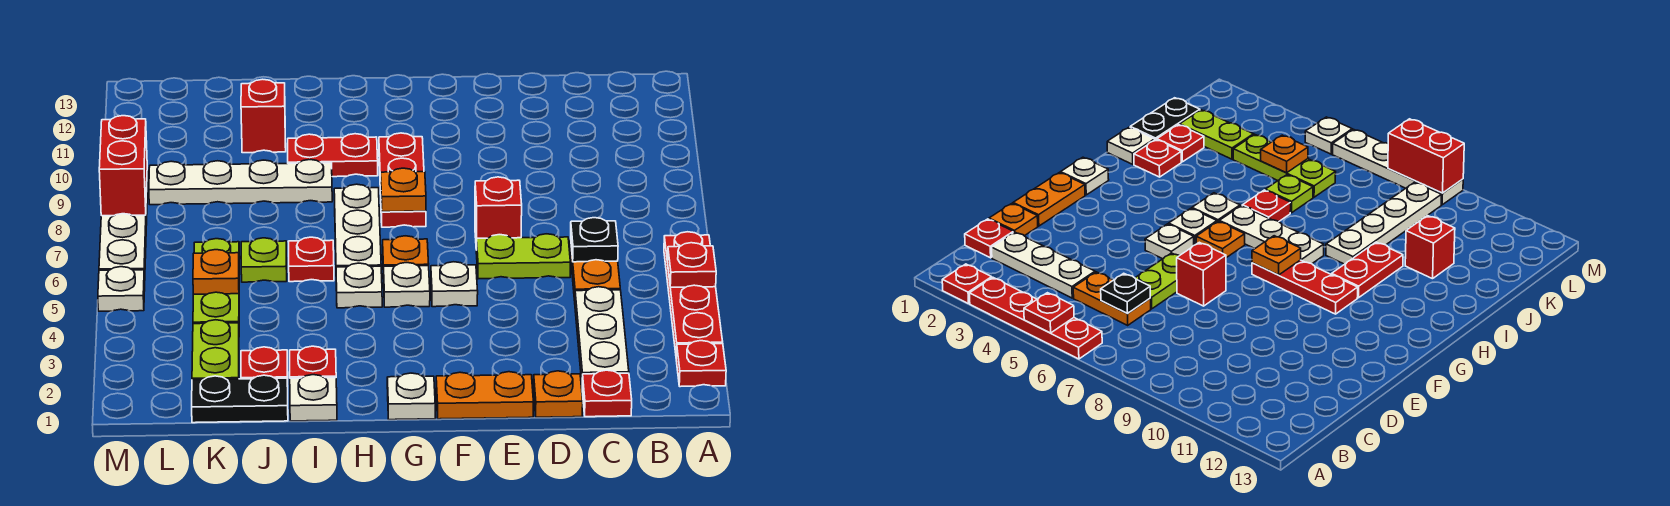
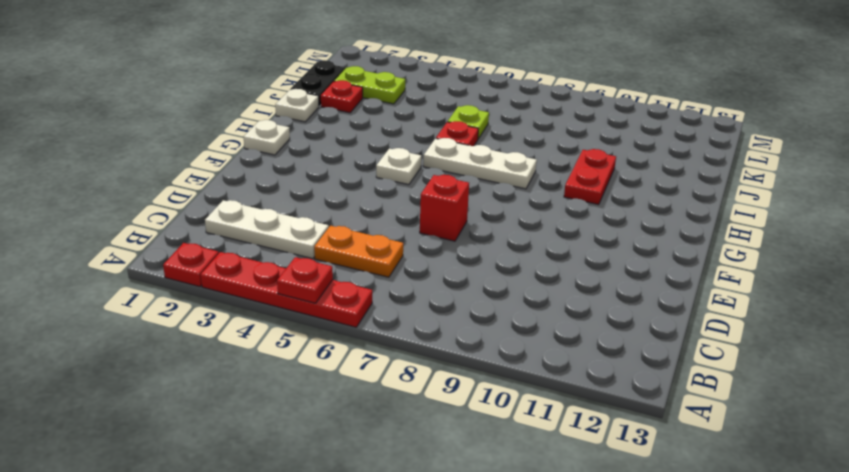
none -> red plate C1 level 1
none -> orange plate D1 level 1
none -> lime plate D6:E6 level 1
none -> orange plate E1:F1 level 1

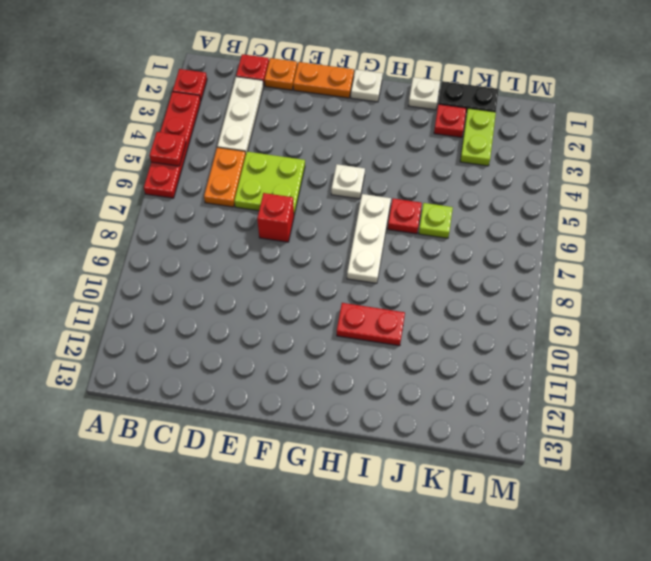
lime plate D5:E6 level 1 -> lime plate D6:E6 level 1
none -> white plate F5 level 1
none -> orange plate G6 level 1
none -> red plate G8:G10 level 1
none -> white plate H5 level 1

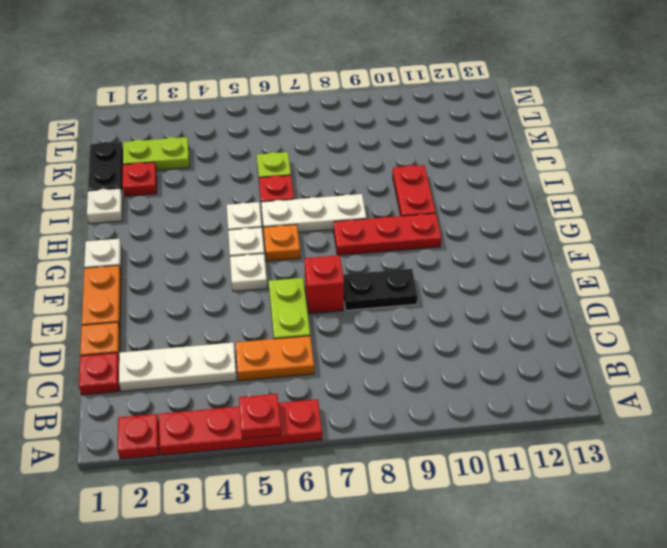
black plate E8:E9 level 1 -> none
none -> red plate I2 level 1
none -> white plate I9:L9 level 1
none -> red brick J11 level 1
none -> lime plate K4:K6 level 1

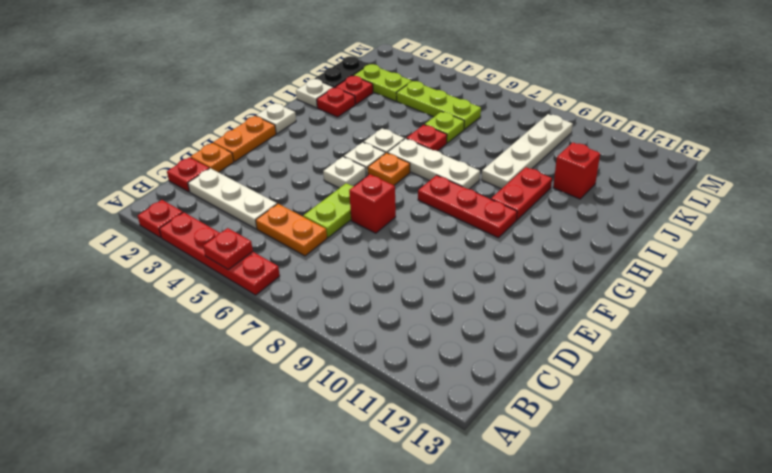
none -> white plate M5 level 1
none -> white plate M6:M9 level 1
none -> black plate C6 level 2
none -> orange plate G8 level 2

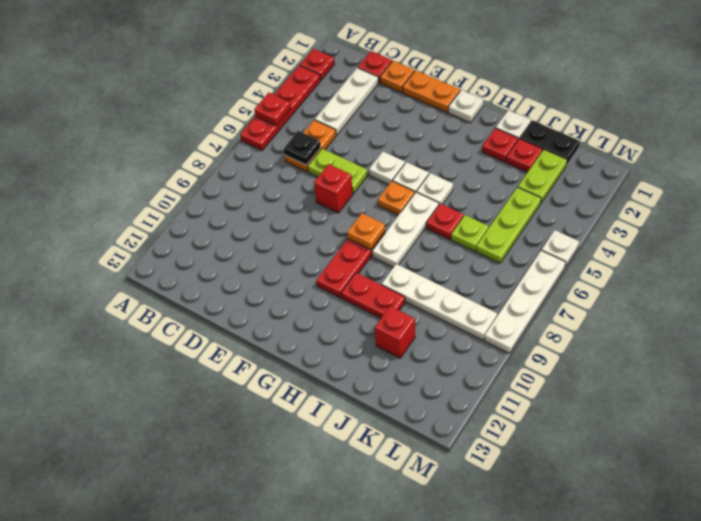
none -> orange plate K5 level 2
none -> red brick M8:M9 level 2

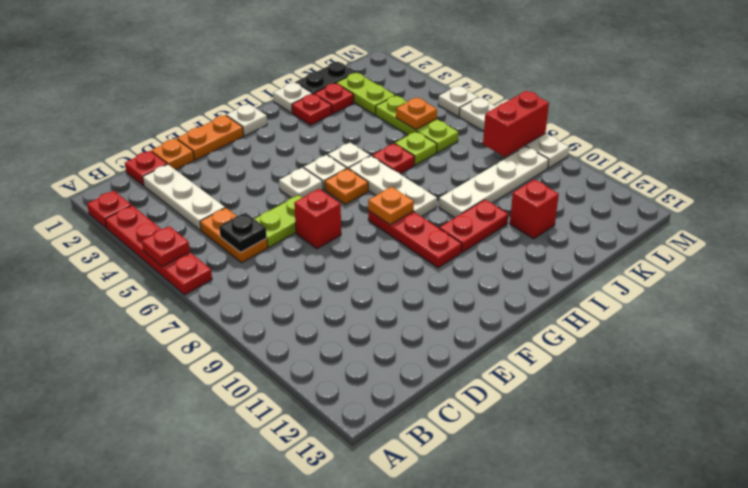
red brick L8:M8 level 2 -> red brick M8:M9 level 2

